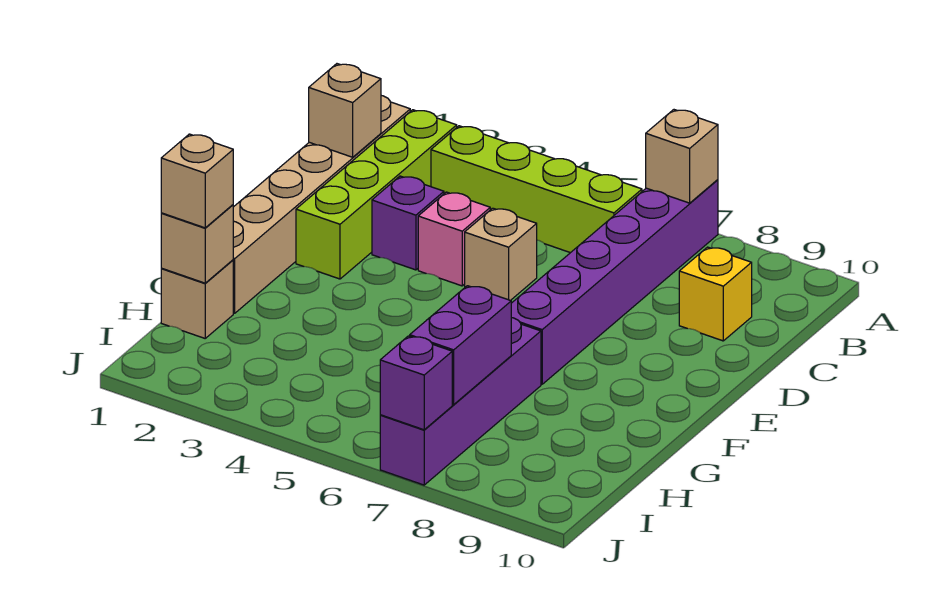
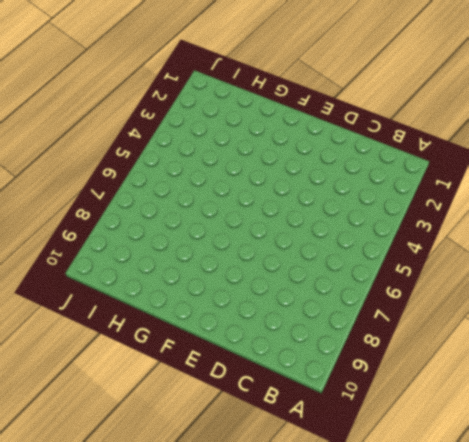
none -> purple brick A7:F7 level 1
none -> tan brick B1:G1 level 1
none -> lime brick B2:E2 level 1

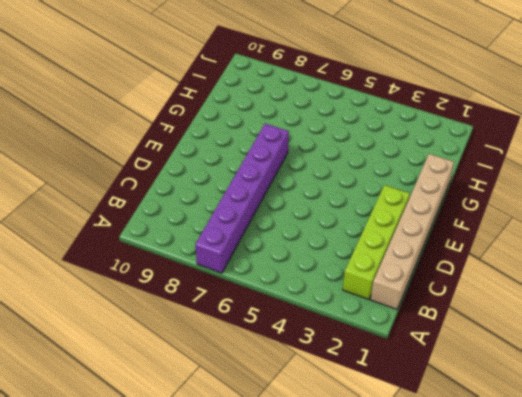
none -> lime brick B3:B6 level 1
none -> yellow brick C9 level 1
none -> purple brick D3 level 1

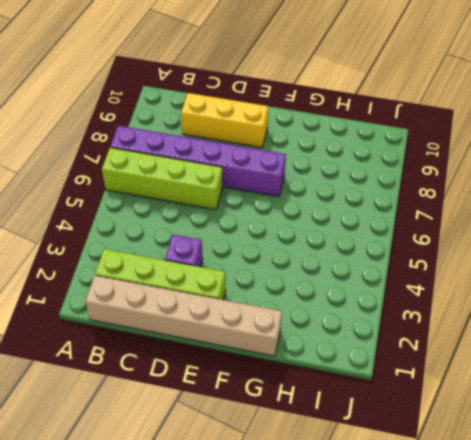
lime brick A6:D6 level 1 -> lime brick B3:B6 level 1
yellow brick C9:E9 level 1 -> yellow brick C9 level 1
none -> pink brick D4 level 1
none -> tan brick D5 level 1
none -> purple brick G7:J7 level 1

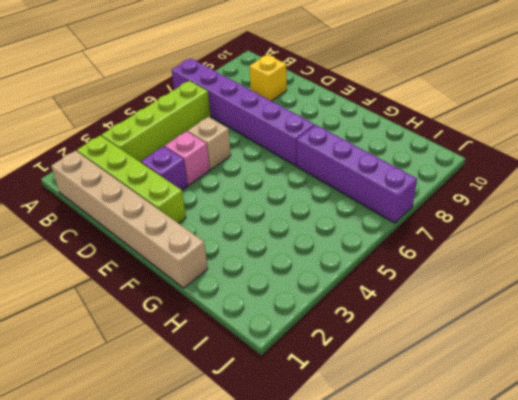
none -> tan brick H1 level 1
none -> tan brick A7 level 2
none -> tan brick C1 level 2

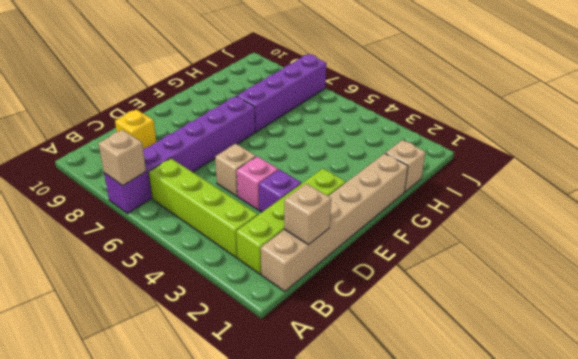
none -> tan brick H1 level 2
none -> purple brick H7:I7 level 2
none -> purple brick J7 level 2

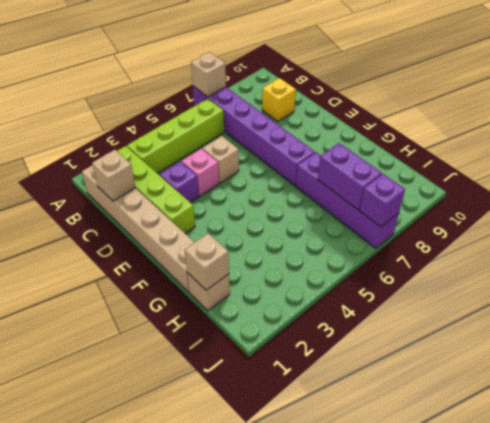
none -> tan brick H1 level 3

